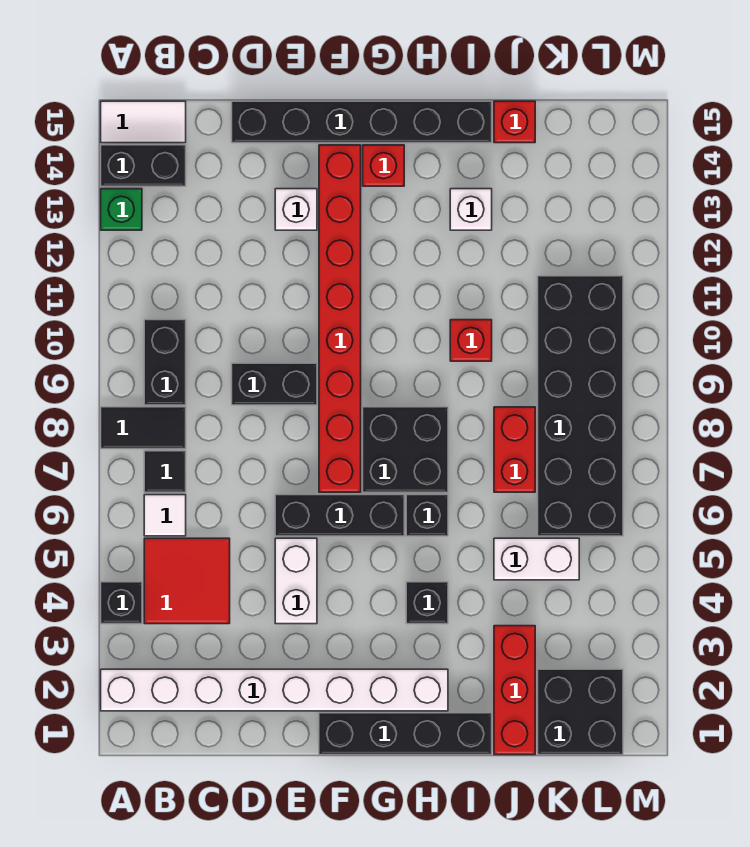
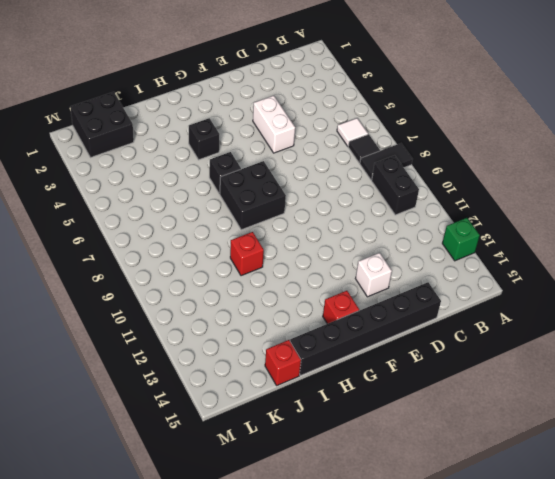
none -> white brick A2:H2 level 1
none -> black brick A4 level 1
none -> black brick A14:B14 level 1

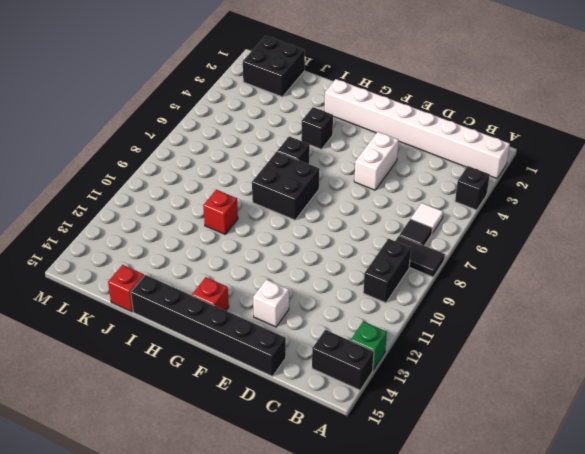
none -> white tile A15:B15 level 1
none -> red tile B4:C5 level 1
none -> black brick D9:E9 level 1

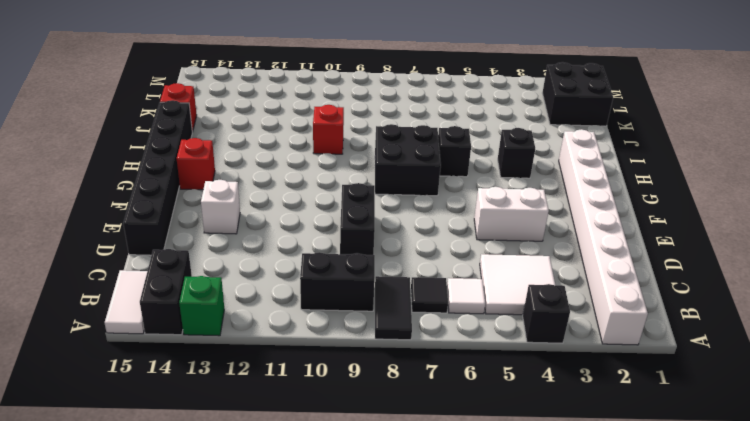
white tile B4:C5 level 1 -> red tile B4:C5 level 1
none -> black brick E6:G6 level 1
none -> black brick F1:I1 level 1
none -> red brick F7:F14 level 1

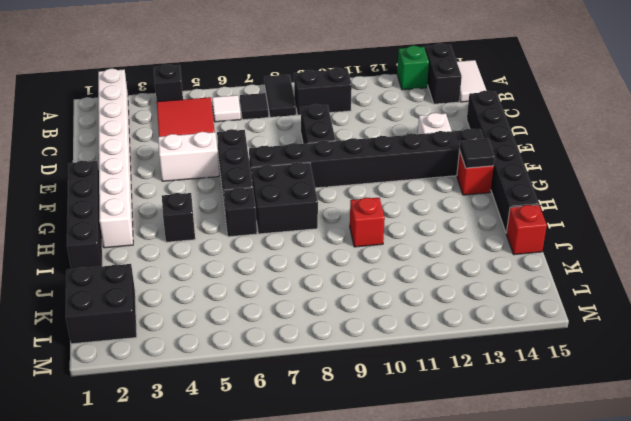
black brick F7:F14 level 1 -> red brick F7:F14 level 1
black tile G14 level 2 -> none
none -> white brick I13 level 1
none -> red brick J1:J3 level 1
none -> white brick J5:K5 level 1

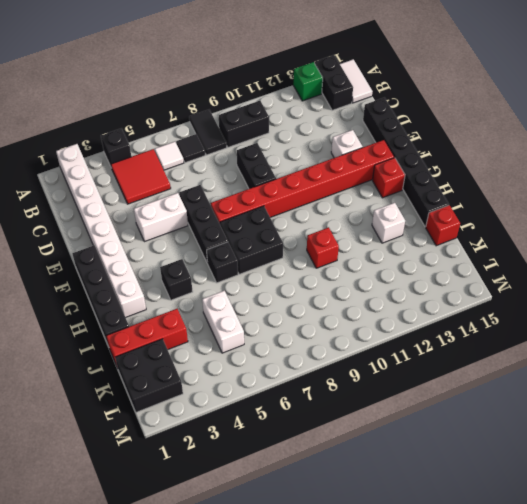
none -> red brick J7:J8 level 1
none -> black brick K6:L11 level 1

